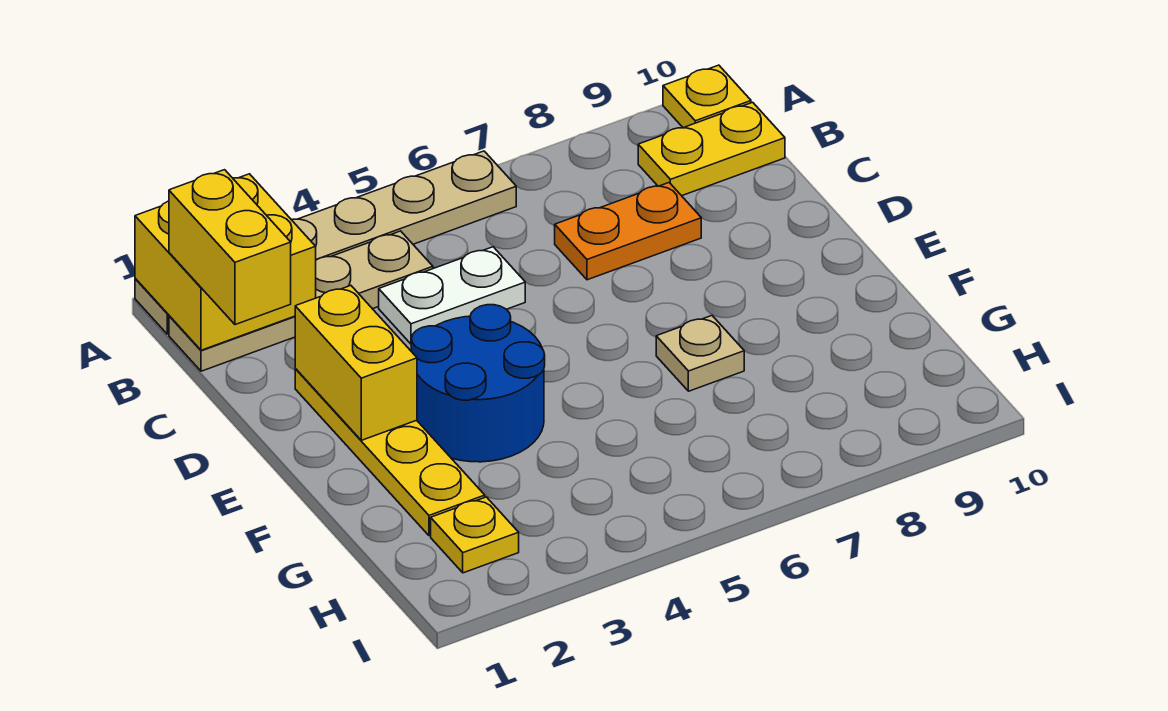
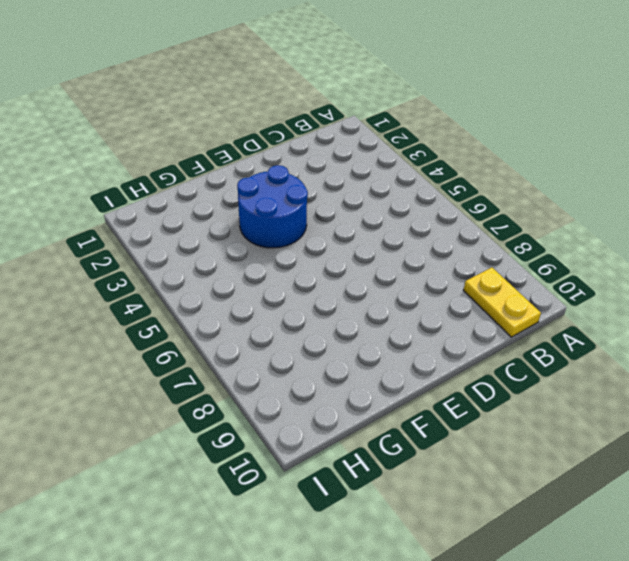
none -> tan plate A1:A6 level 1
none -> yellow plate A10 level 1
none -> tan plate B1:B4 level 1

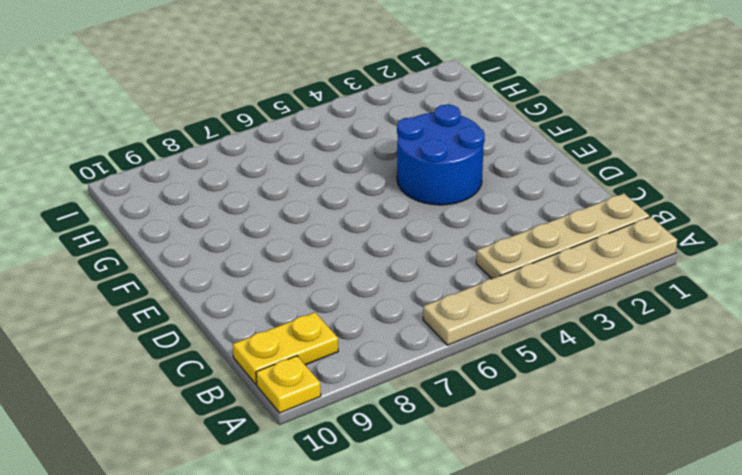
none -> white plate C4:C5 level 1
none -> orange plate C7:C8 level 1
none -> yellow plate D2:G2 level 1

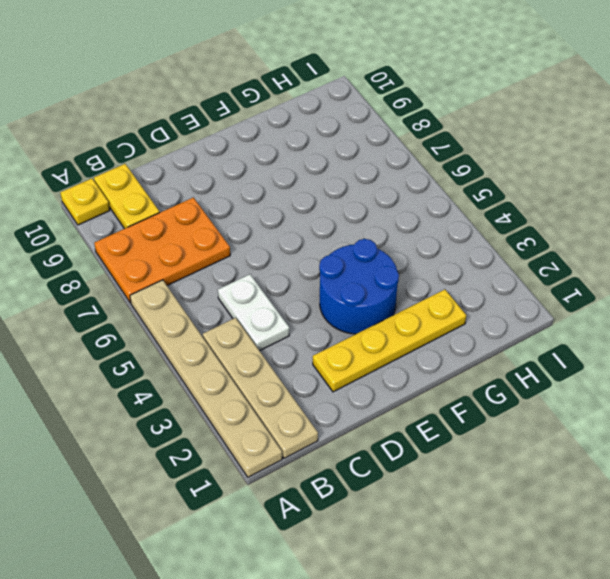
orange plate A7:C8 level 1 -> orange plate C7:C8 level 1
none -> tan plate F7 level 1
none -> yellow plate H2 level 1
none -> yellow brick A1:B2 level 2

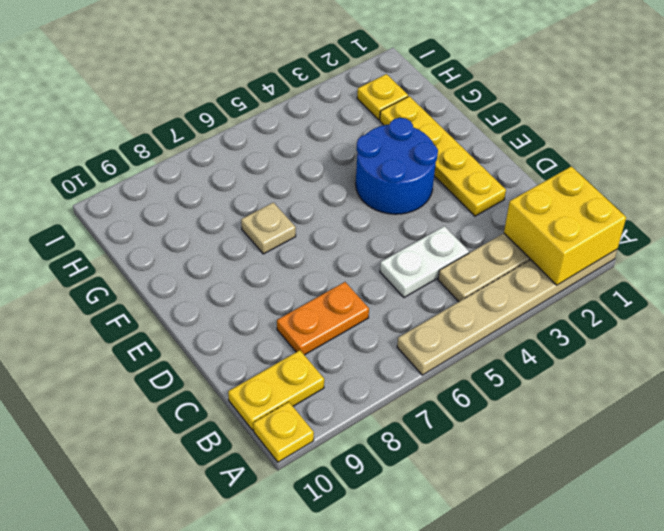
none -> yellow brick D2:E2 level 2
none -> yellow brick B1:C1 level 3

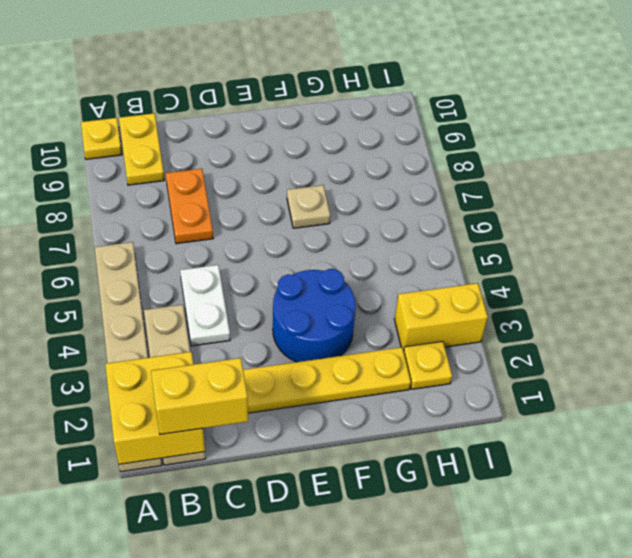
yellow brick H3:I3 level 1 -> yellow brick D2:E2 level 2

